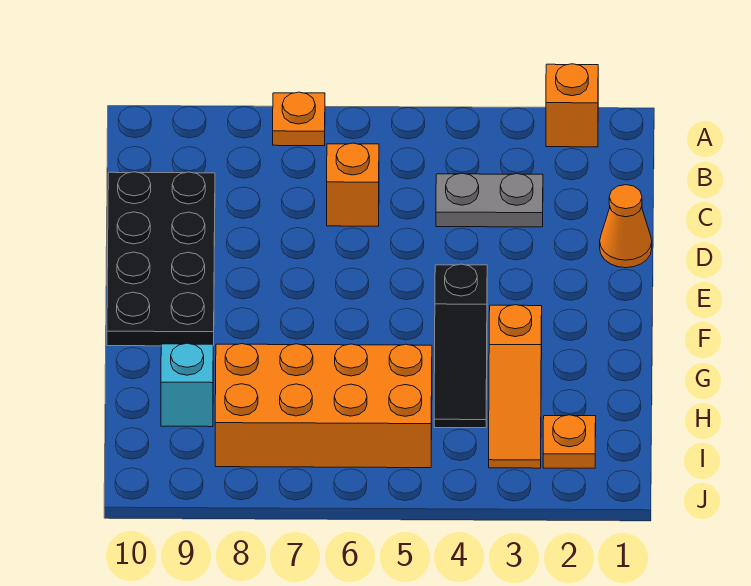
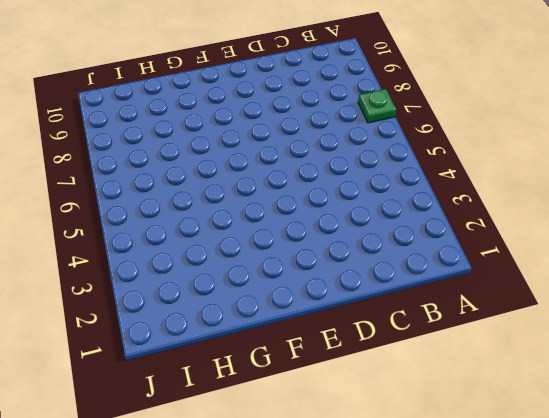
green plate A7 level 1 -> orange plate A7 level 1
none -> orange brick A2 level 1
none -> grey plate C3:C4 level 1

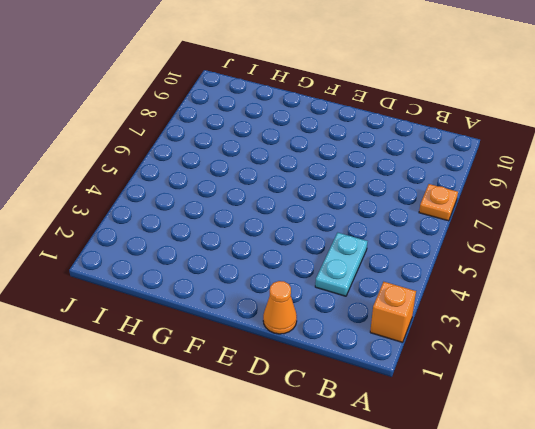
cyan plate C3:C4 level 1 -> grey plate C3:C4 level 1
none -> orange brick C6 level 1
none -> black plate C9:F10 level 1

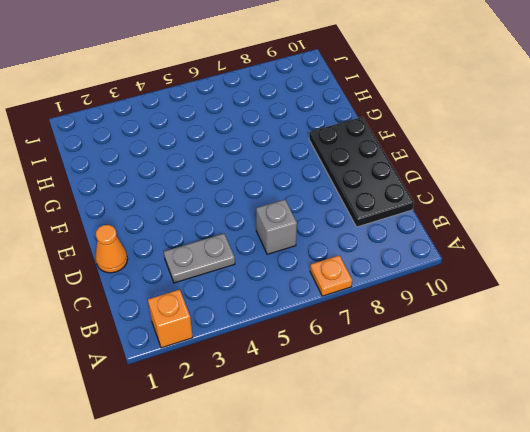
grey brick C6 level 1 -> orange brick C6 level 1
none -> black slope F4:H4 level 1 top F
none -> orange slope G3:I3 level 1 top G

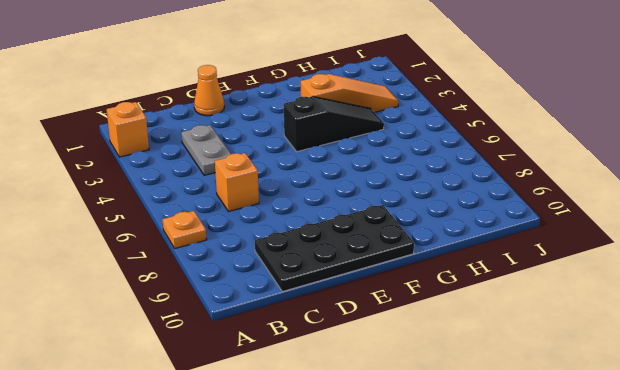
none -> orange brick H5:I8 level 1
none -> cyan brick H9 level 1

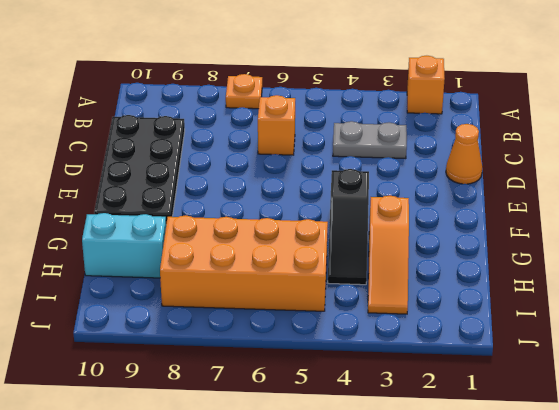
cyan brick H9:H10 level 1 -> cyan brick H9 level 1
none -> orange plate I2 level 1

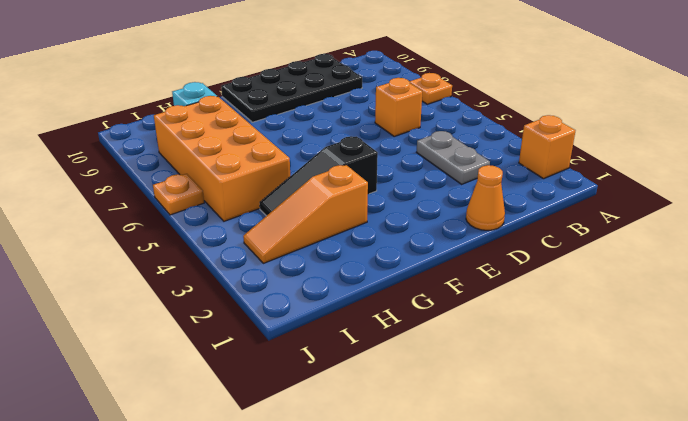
orange plate J6 level 1 -> orange plate I2 level 1

